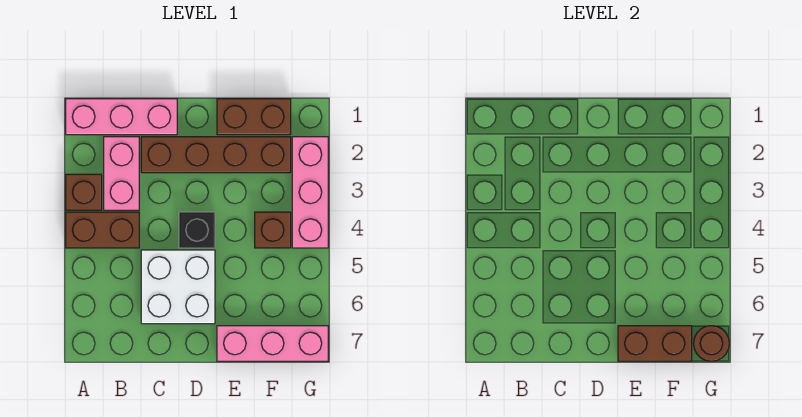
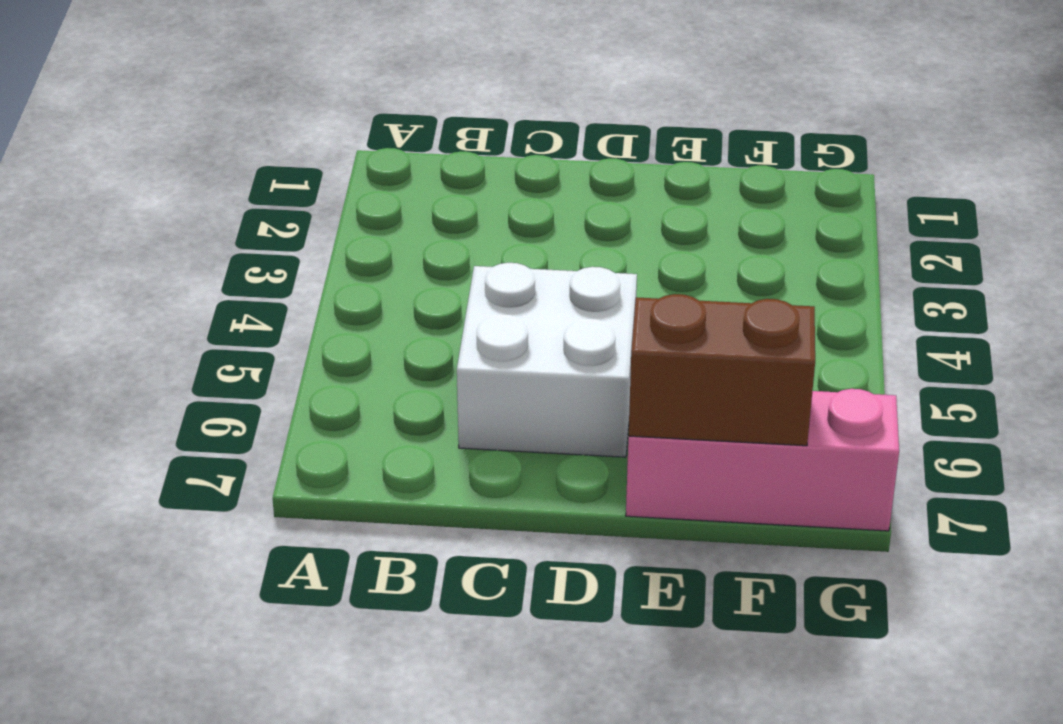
none -> pink brick A1:C1 level 1
none -> brown brick A3 level 1
none -> brown brick A4:B4 level 1

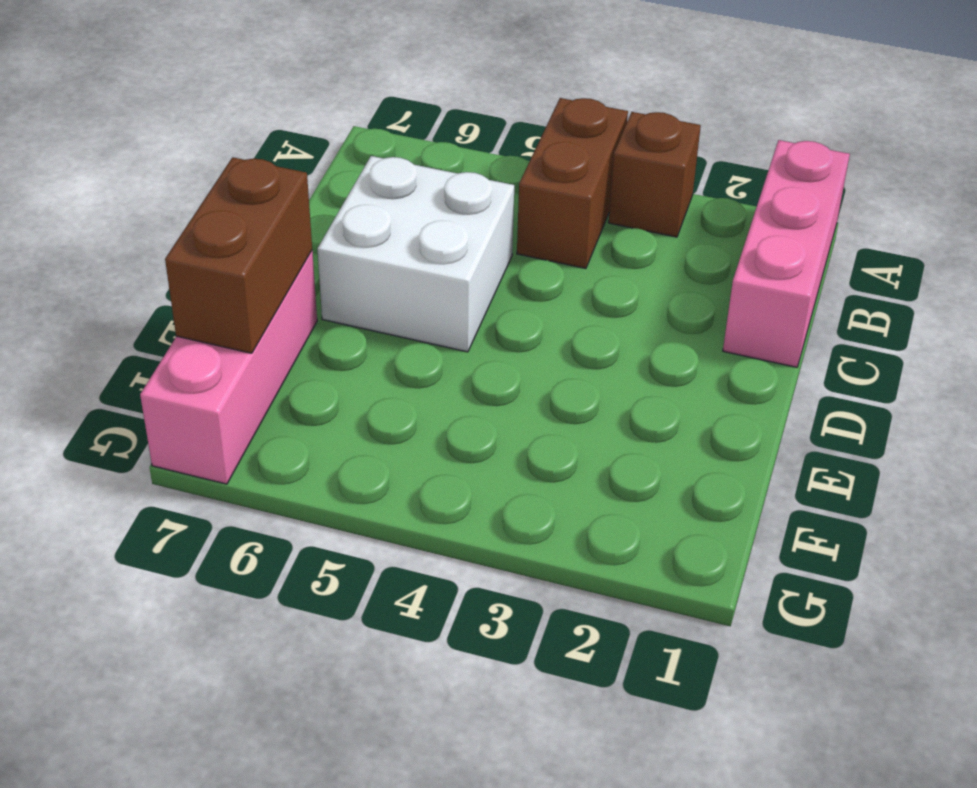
none -> pink brick B2:B3 level 1
none -> brown brick C2:F2 level 1
none -> black brick D4 level 1

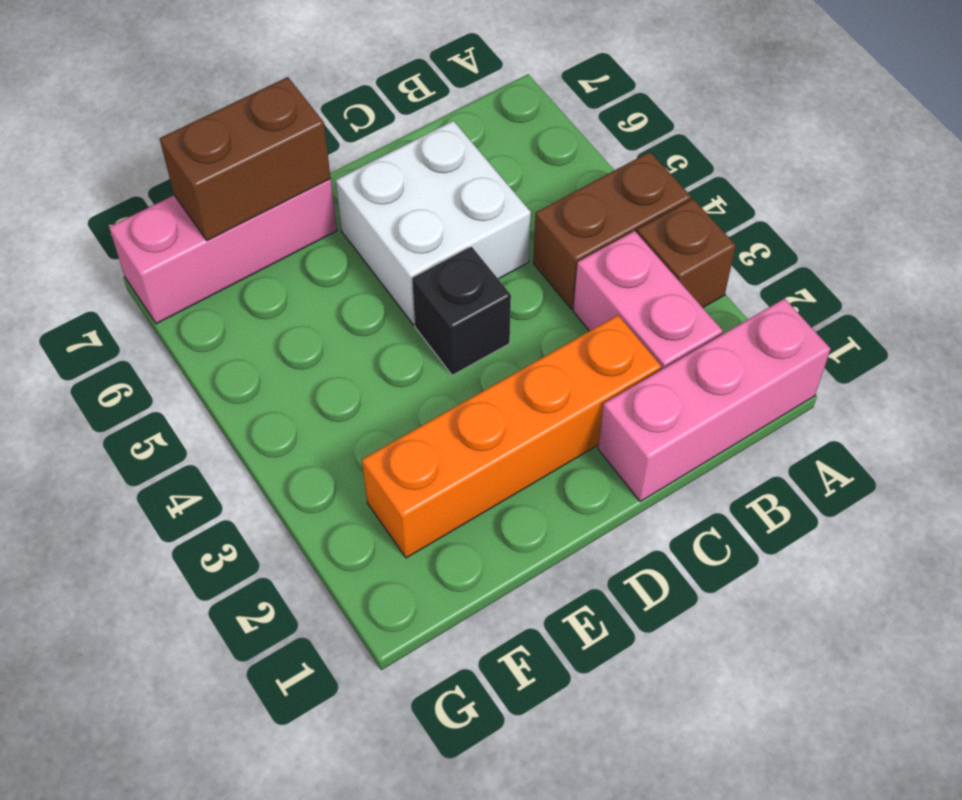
orange brick C2:F2 level 1 -> brown brick C2:F2 level 1
none -> brown brick E1:F1 level 1
none -> brown brick F4 level 1
none -> pink brick G2:G4 level 1

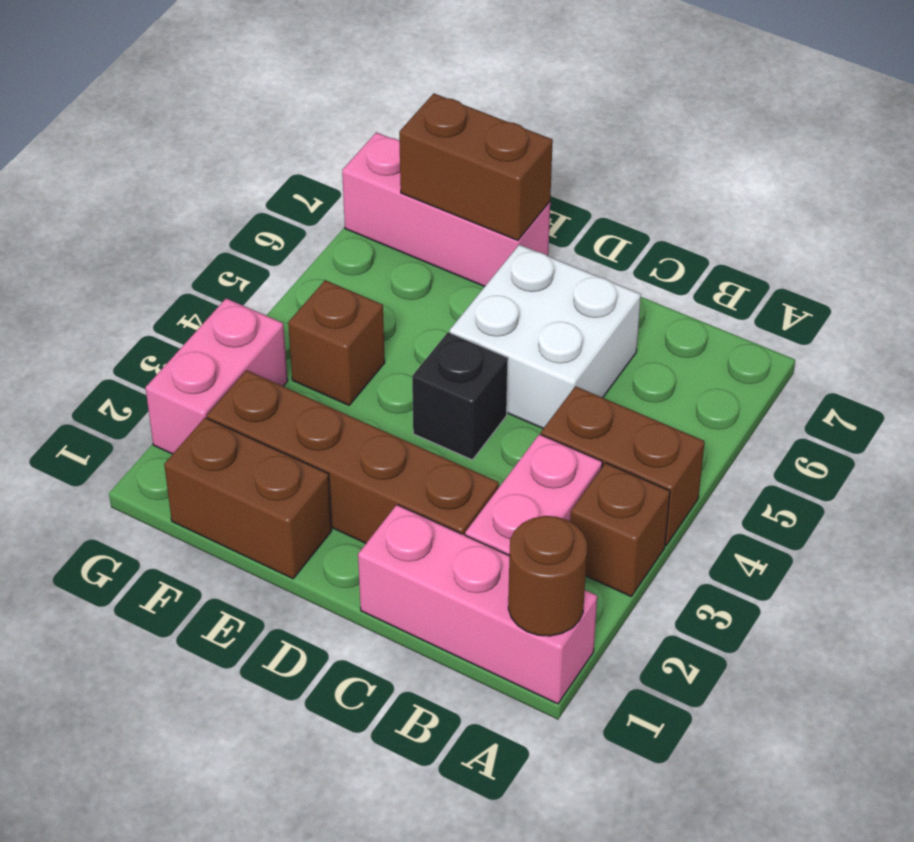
brown round brick A1 level 2 -> brown round brick G7 level 2
pink brick G2:G3 level 1 -> pink brick G2:G4 level 1

